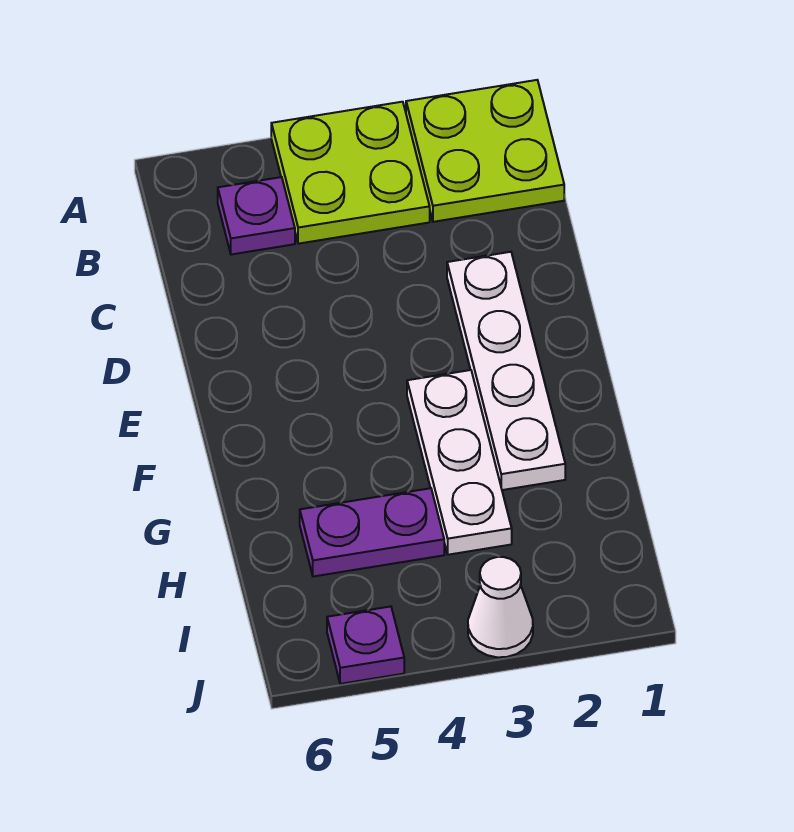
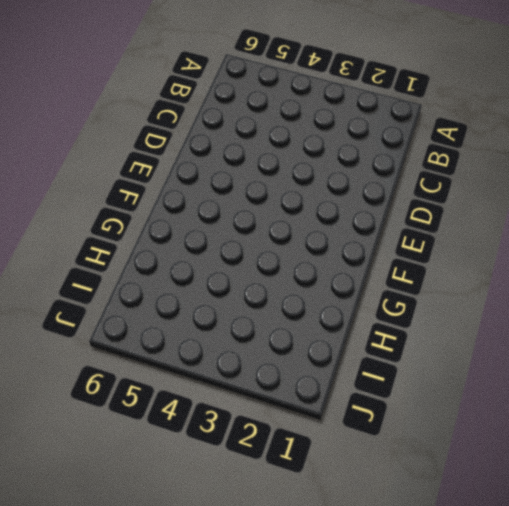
none -> lime plate A1:B2 level 1
none -> lime plate A3:B4 level 1

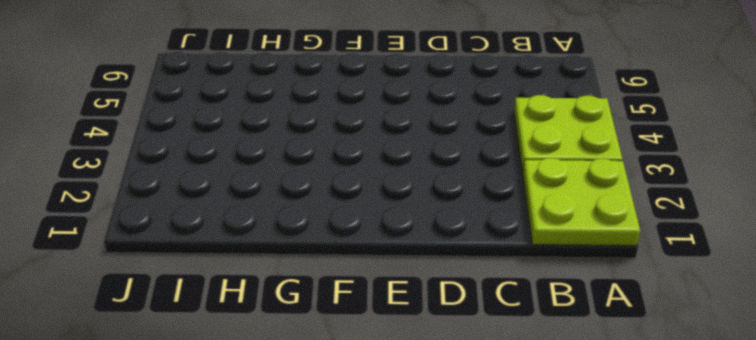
none -> purple plate B5 level 1
none -> white plate D2:G2 level 1

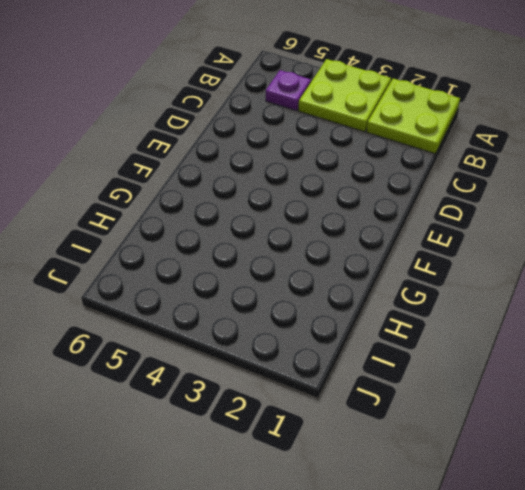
none -> white plate D2:G2 level 1
none -> white plate F3:H3 level 1

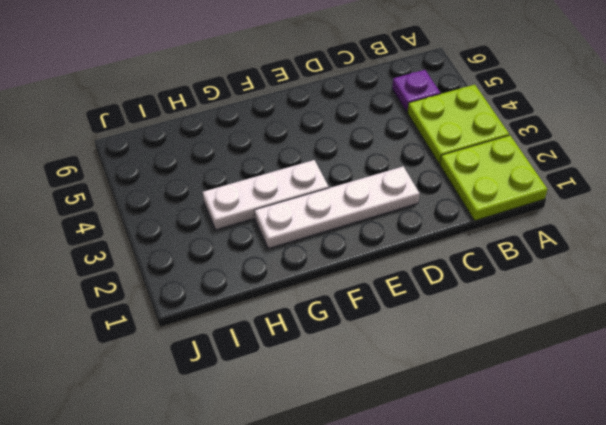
none -> purple plate H4:H5 level 1
none -> white cone J3 level 1

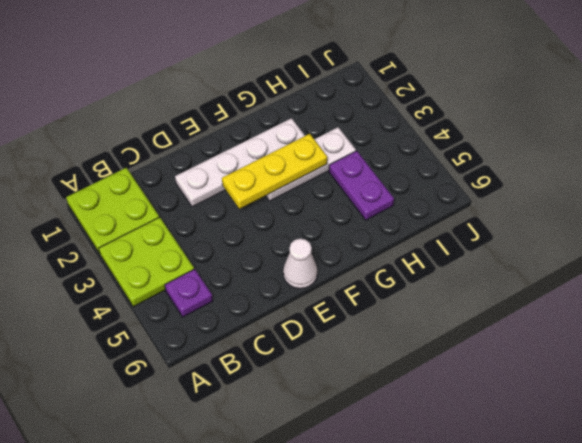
yellow plate E3:G3 level 2 -> none
white cone E6 level 1 -> white cone J3 level 1
none -> purple plate J5 level 1

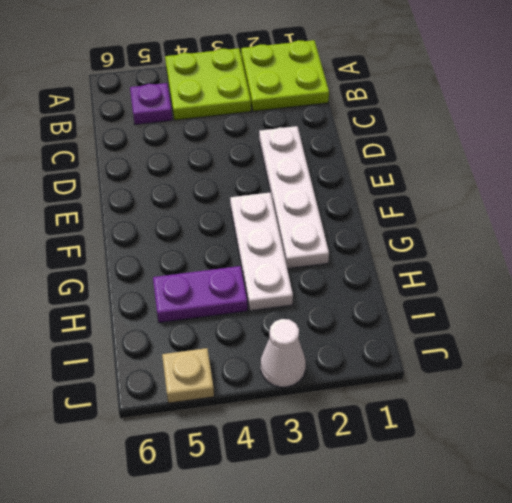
tan plate J5 level 1 -> purple plate J5 level 1

